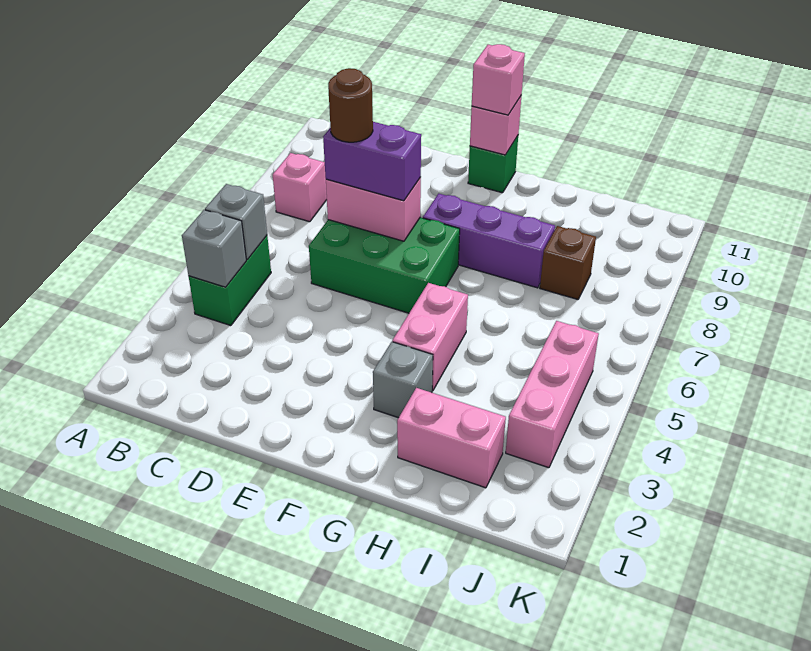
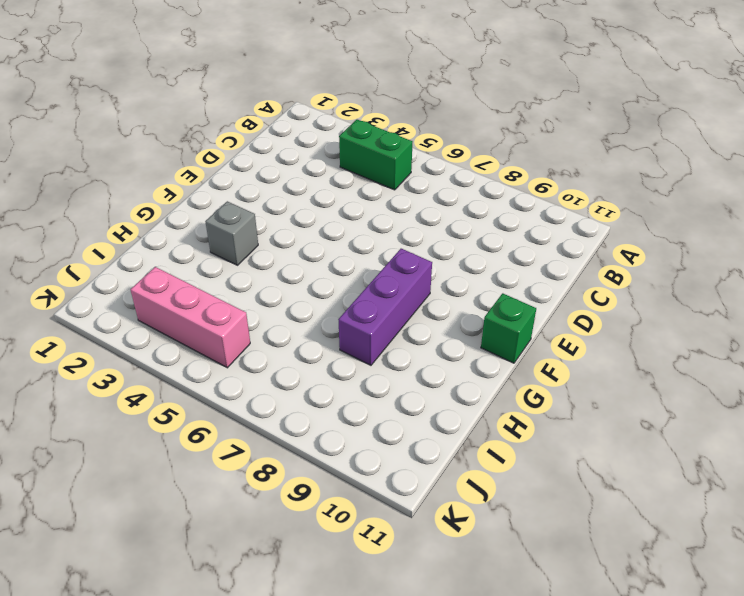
none -> pink brick B8 level 1
none -> green brick D6:F7 level 1
none -> pink brick G4:G5 level 1

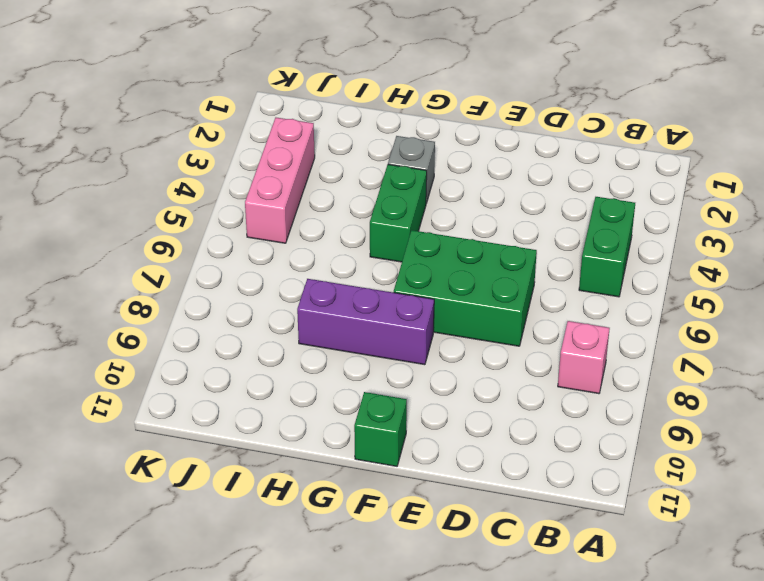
green brick G4:G5 level 1 -> pink brick G4:G5 level 1
none -> pink brick H2:I2 level 1
none -> brown brick I8 level 1
none -> grey brick B4 level 2

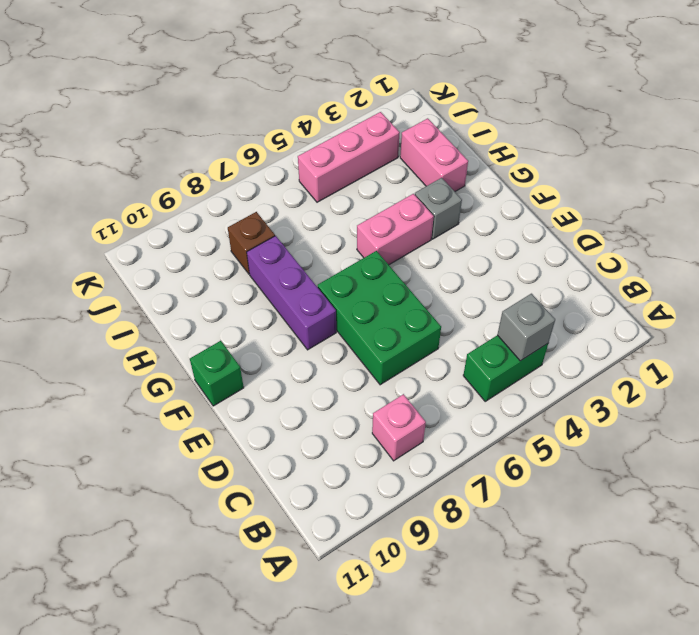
none -> grey brick B5 level 2
none -> pink brick D7:E7 level 2
none -> pink brick F11 level 2

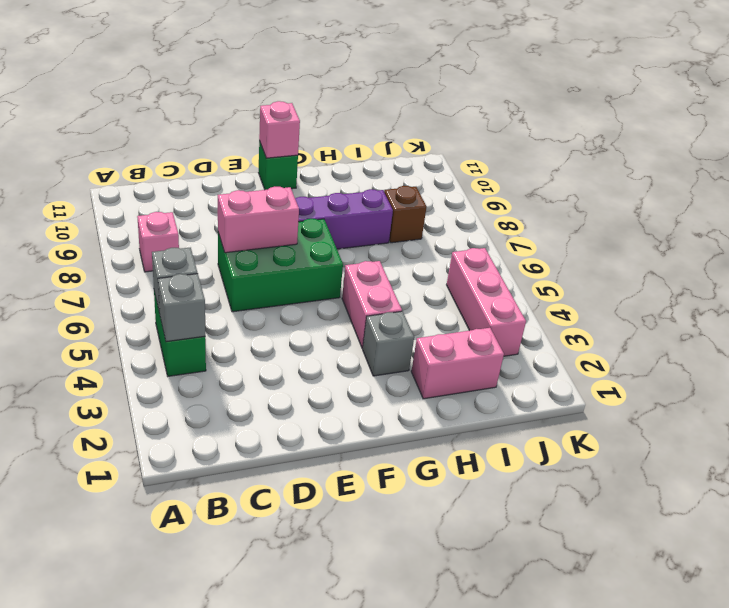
none -> purple brick D7:E7 level 3
none -> pink brick F11 level 3
none -> brown round brick D7 level 4

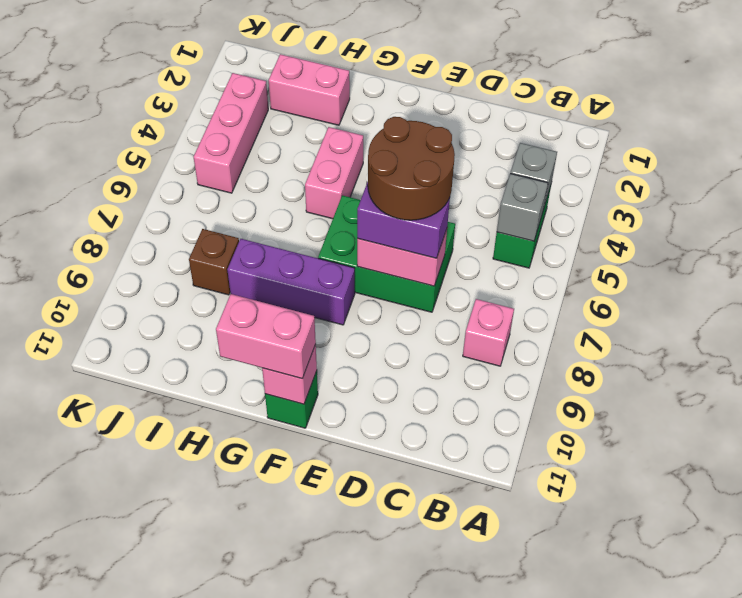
brown round brick D6:E7 level 4 -> brown round brick D7 level 4
pink brick F11:G11 level 3 -> pink brick F11 level 3
none -> grey brick G3 level 1

